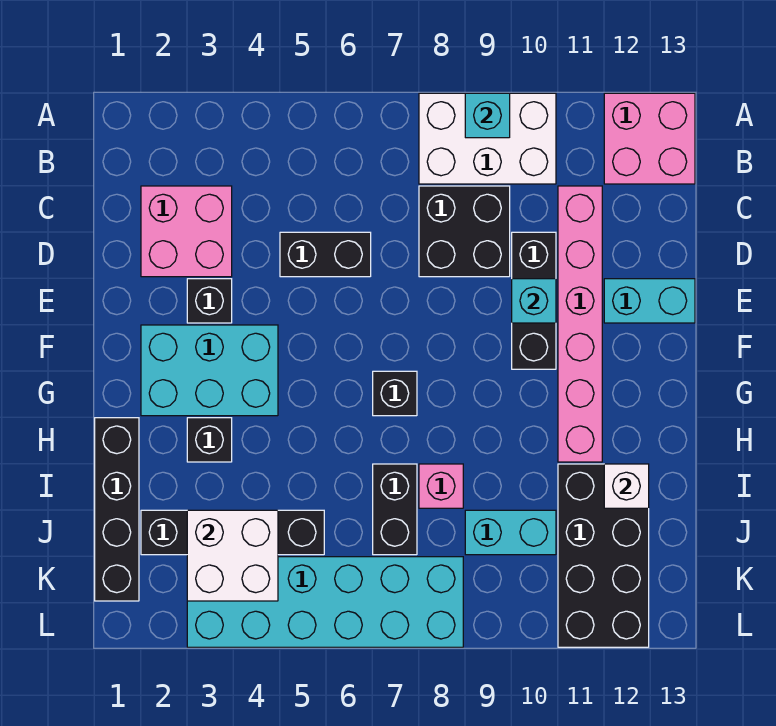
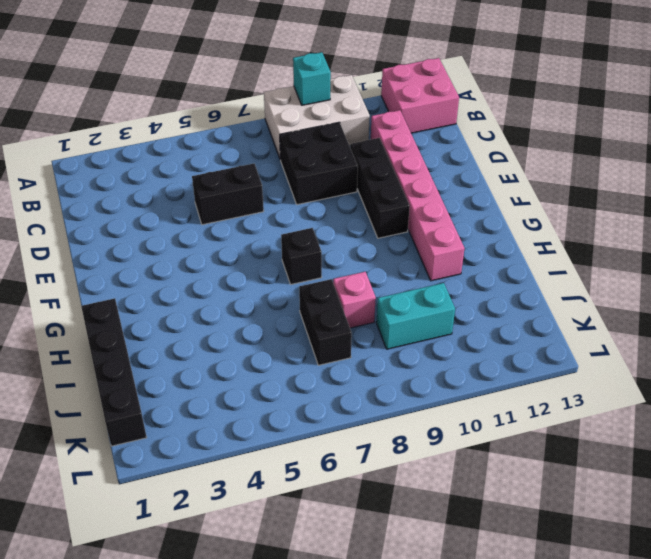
none -> pink brick C2:D3 level 1
none -> black brick E3 level 1
none -> cyan brick E12:E13 level 1

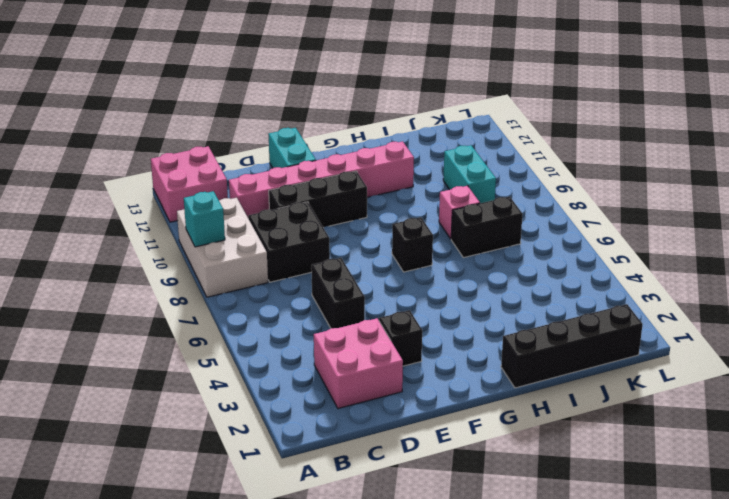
none -> cyan brick F2:G4 level 1
none -> black brick H3 level 1
none -> black brick I11:L12 level 1

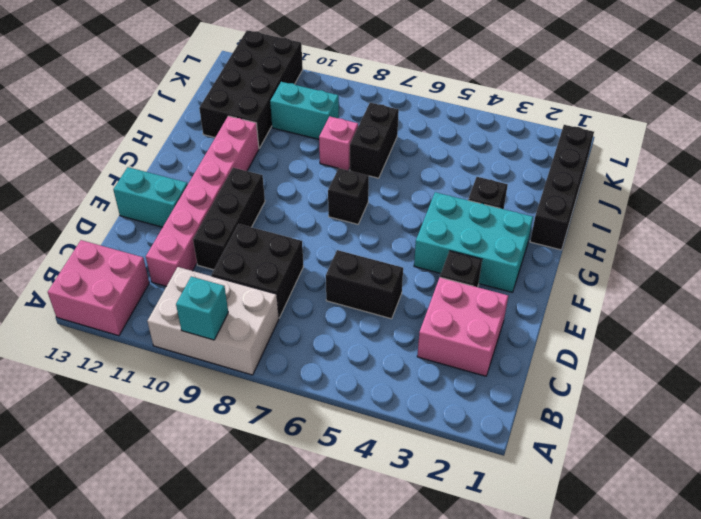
none -> black brick J2:J5 level 1
none -> cyan brick K3:L8 level 1
none -> cyan brick E10 level 2

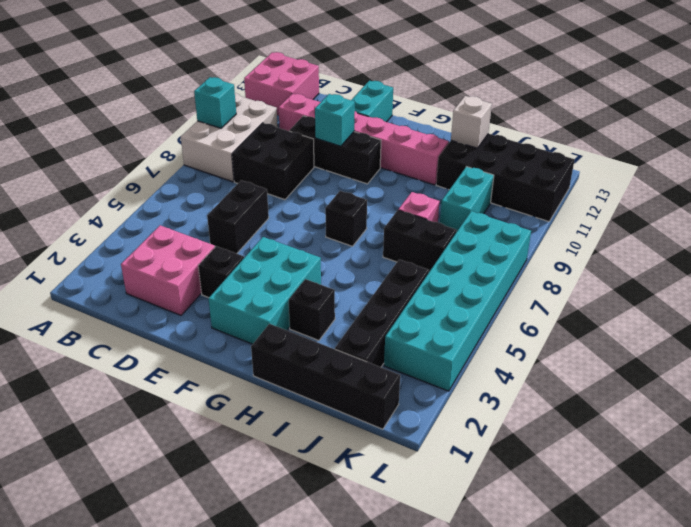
none -> white brick J3:K4 level 2

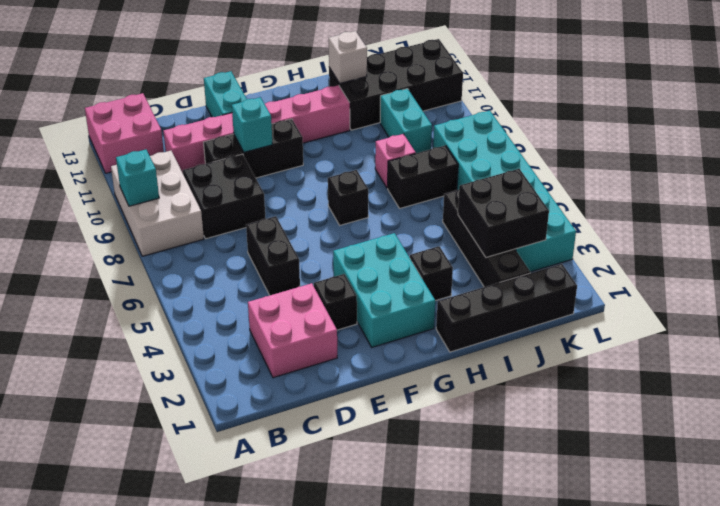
black brick J3:K4 level 2 -> white brick J3:K4 level 2

